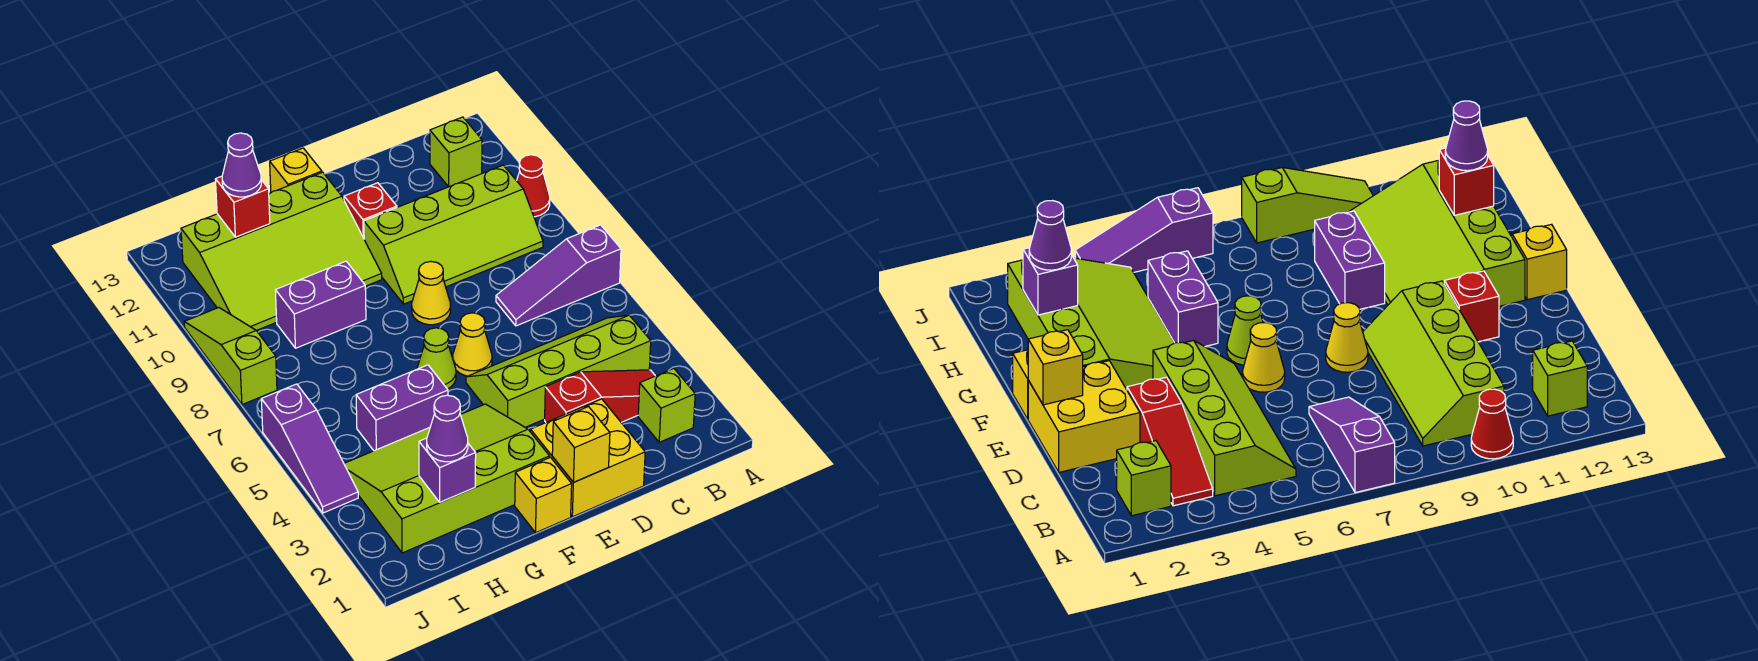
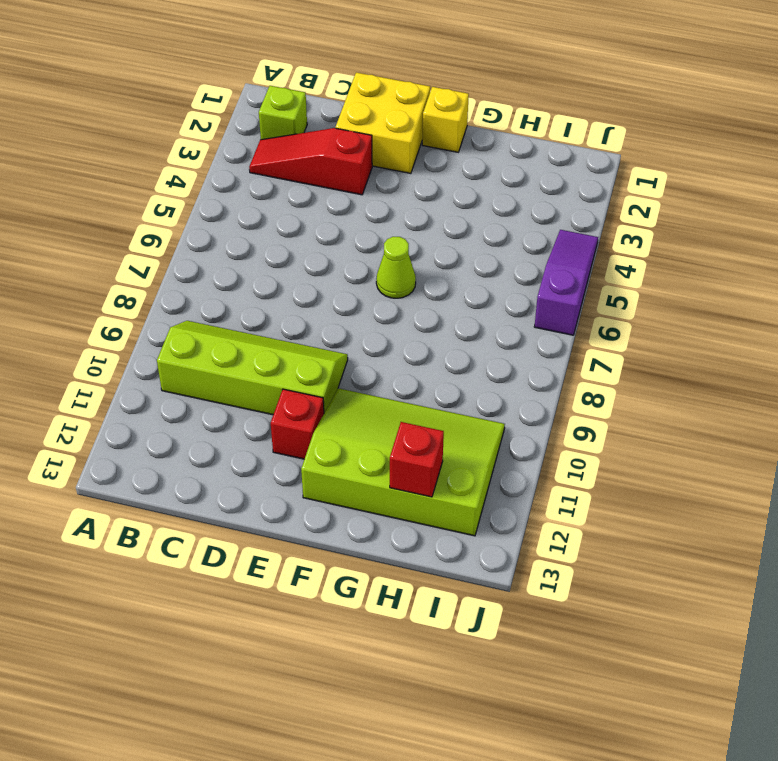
none -> purple slope A7:C7 level 1 top A
none -> red cone A10 level 1
none -> lime slope B4:E5 level 1 top 4

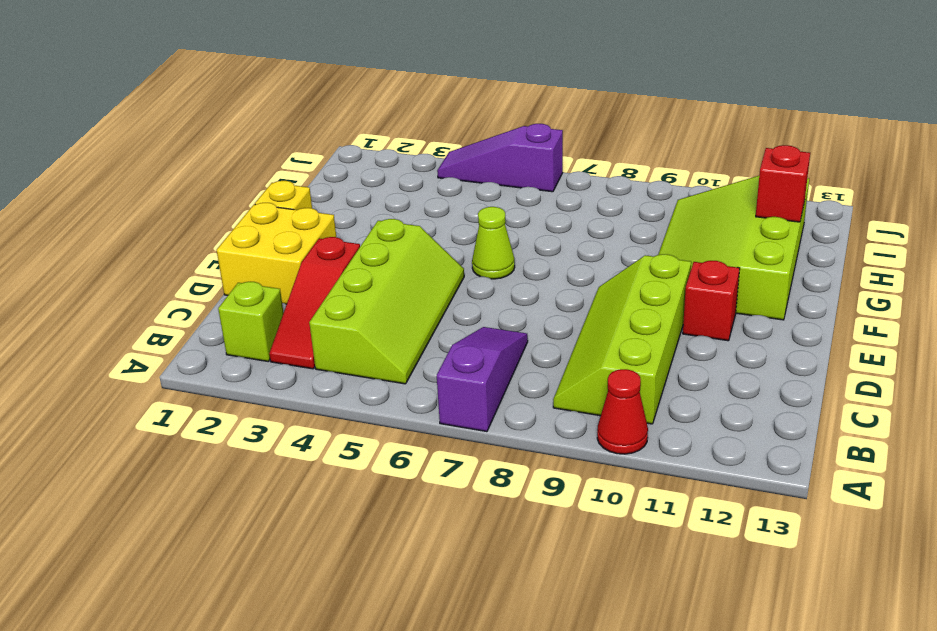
none -> lime brick B12 level 1
none -> yellow cone E6 level 1
none -> yellow cone E8 level 1

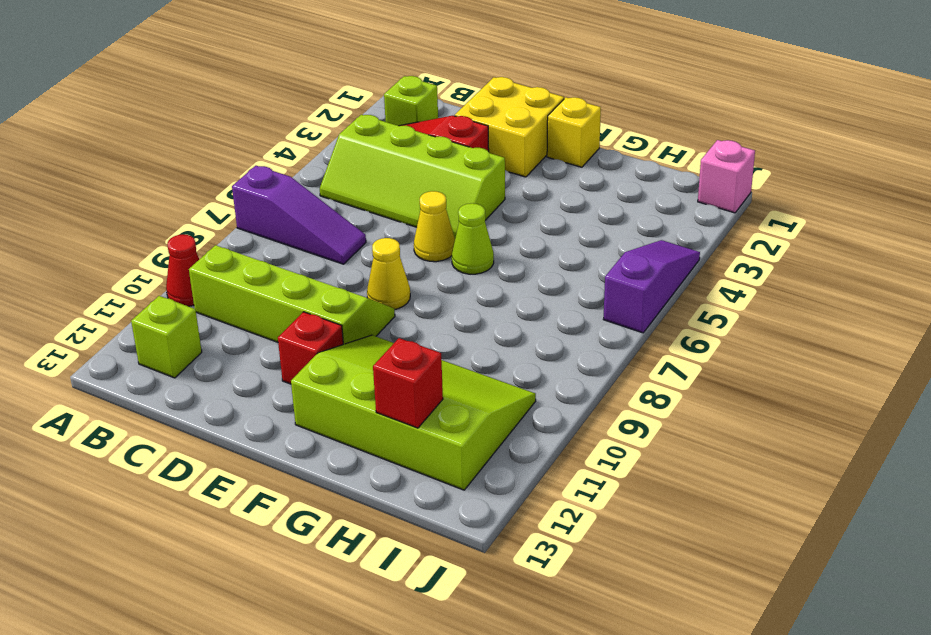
pink brick J1 level 1 -> none
none -> lime slope F2:I4 level 1 top 2
none -> yellow brick F13 level 1
none -> purple brick G5:H5 level 1

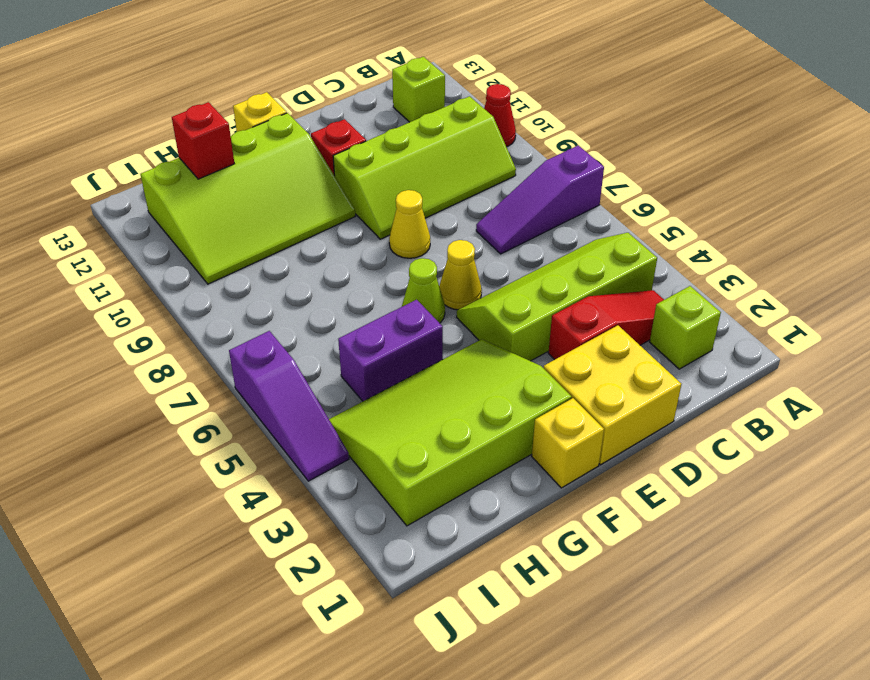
none -> purple brick G9:H9 level 1
none -> lime slope J8:J10 level 1 top 8
none -> yellow brick E1 level 2

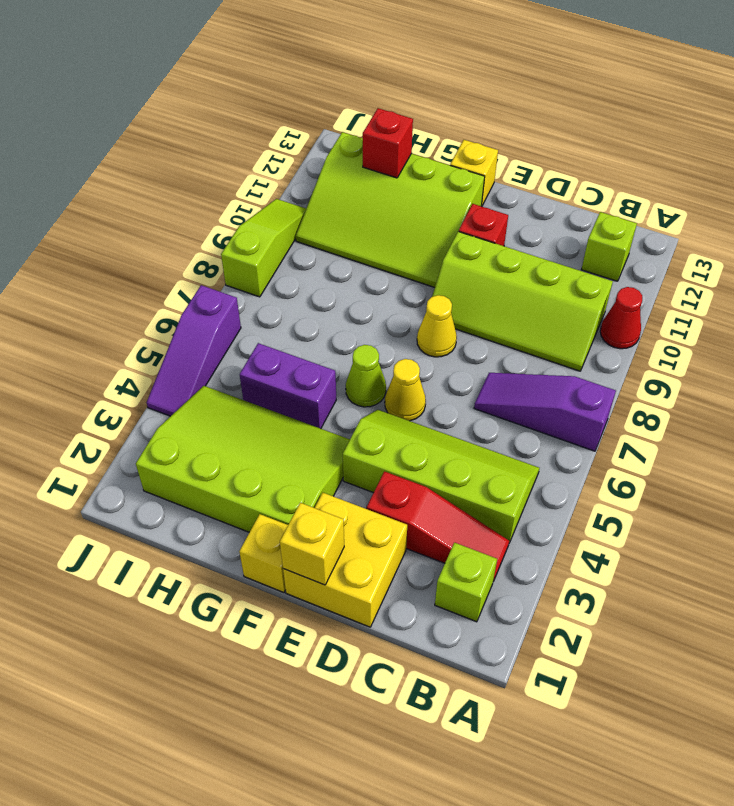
none -> purple brick G9:H9 level 1
none -> purple brick H2 level 2
none -> purple cone H2 level 3

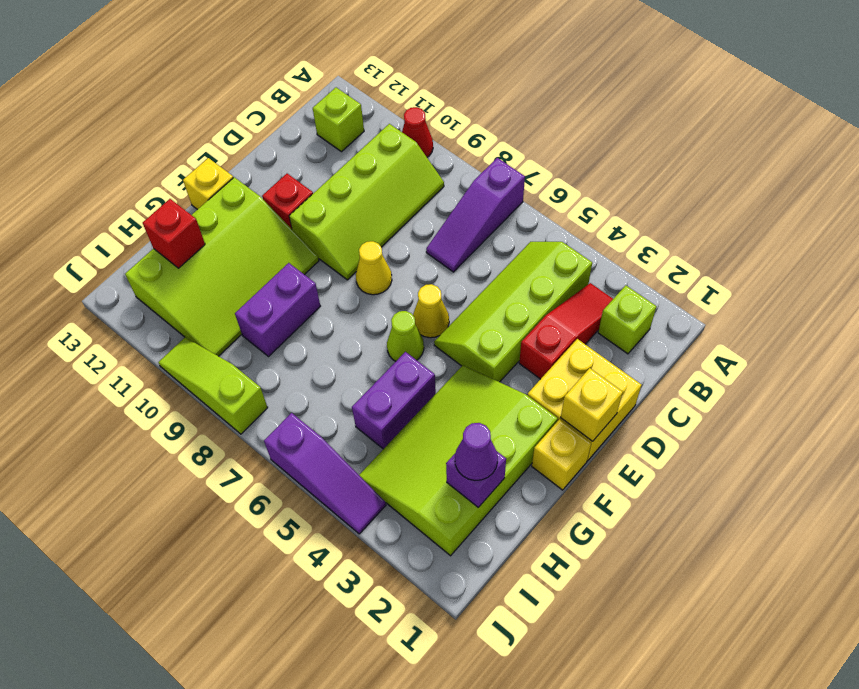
none -> purple cone H12 level 3

